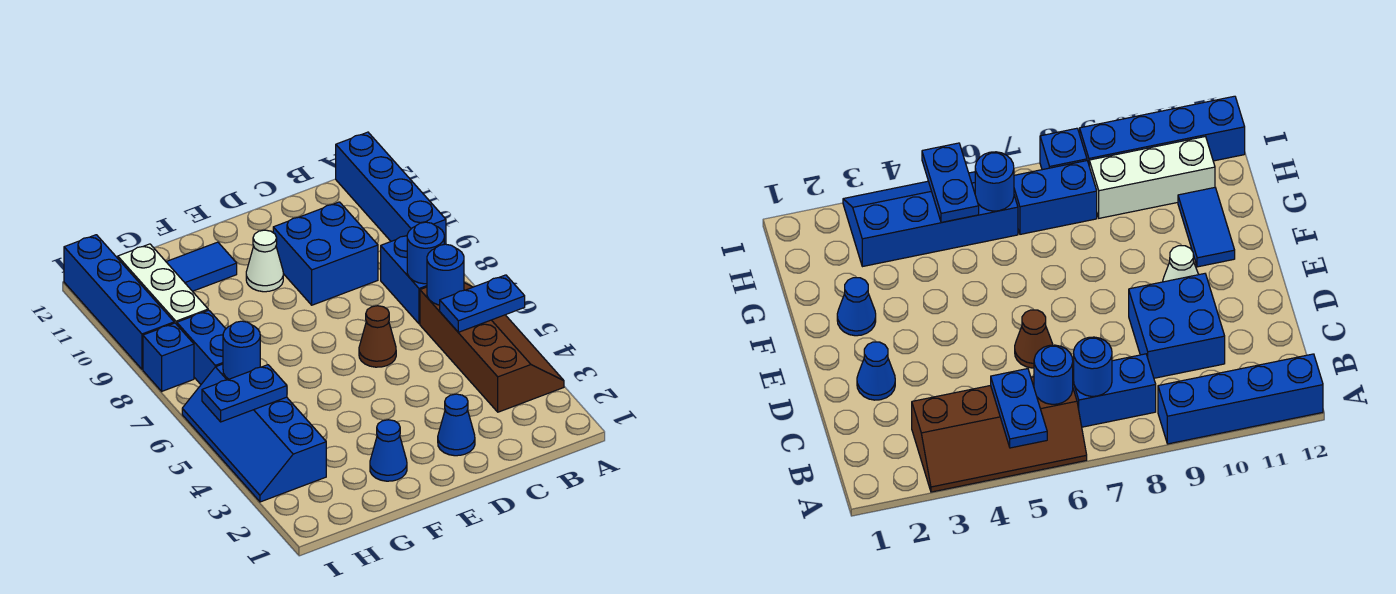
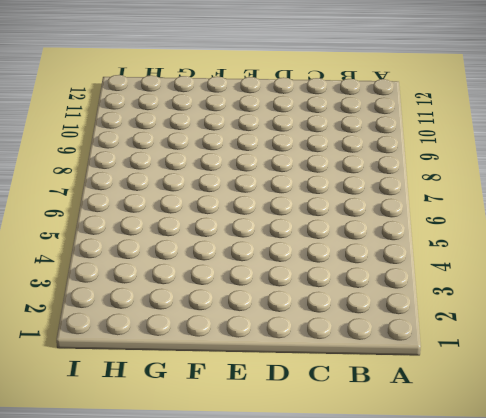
none -> brown slope A3:B6 level 1 top B
none -> blue brick A9:A12 level 1
none -> blue brick B7:B8 level 1

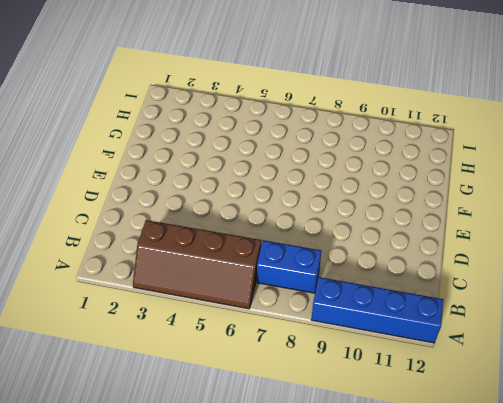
none -> blue brick C9:D10 level 1
none -> blue cone D2 level 1
none -> brown cone D6 level 1

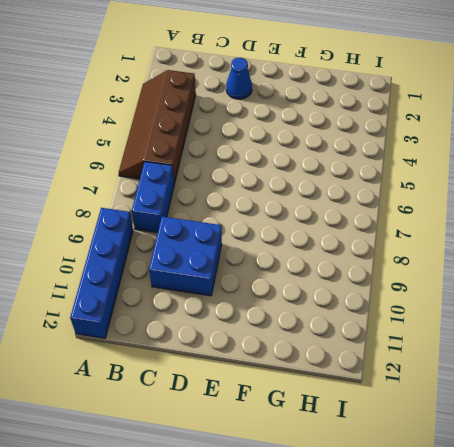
none -> brown cone D6 level 1
none -> white cone E10 level 1
none -> blue cone F2 level 1

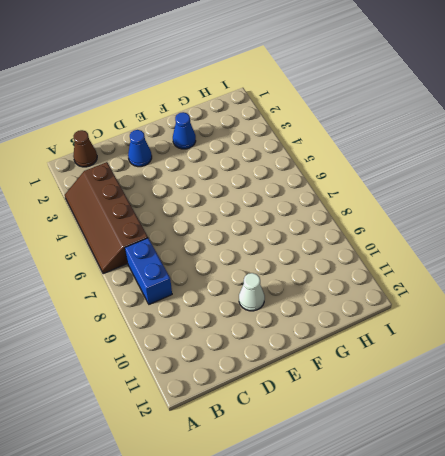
brown cone B1 level 1 -> brown cone D6 level 1
none -> blue brick A9:A12 level 1
none -> blue brick C9:D10 level 1
none -> blue tile F11:G11 level 1

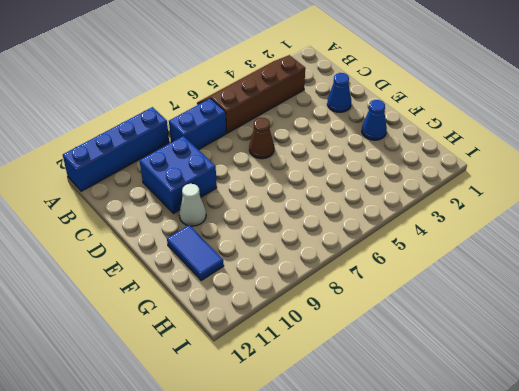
none -> blue slope H3:I6 level 1 top H
none -> blue brick H7:H8 level 1
none -> white brick H9:H11 level 1

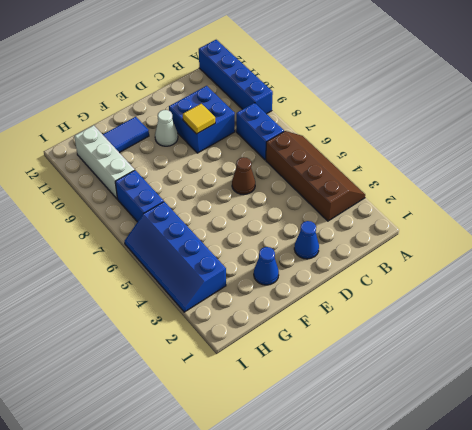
yellow tile D9 level 2 -> none
none -> blue brick I8 level 1
none -> blue brick I9:I12 level 1
none -> blue plate A5:B5 level 2

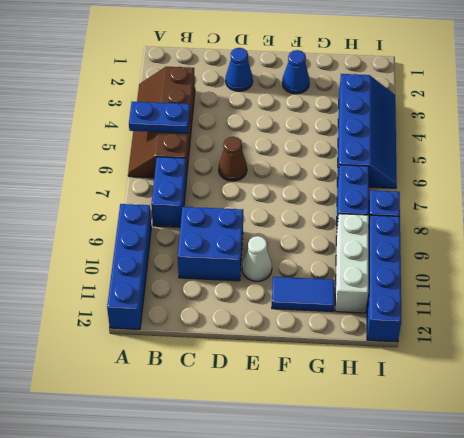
none -> blue round brick B6 level 2
none -> blue round brick B7 level 2
none -> blue plate H5:I5 level 2

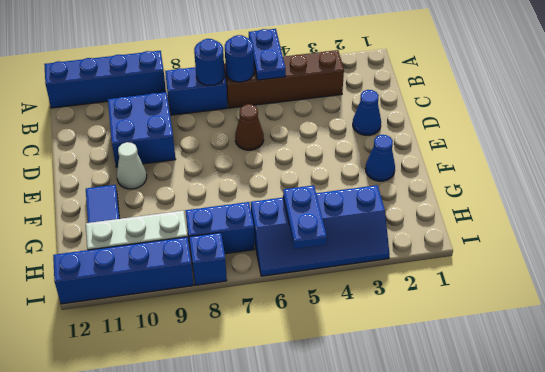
none -> blue round brick H6 level 2

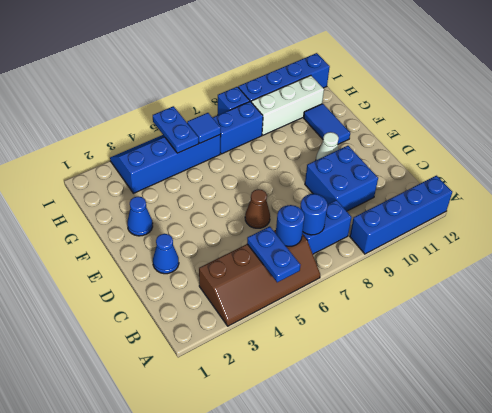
blue tile H6 level 2 -> blue round brick H6 level 2

